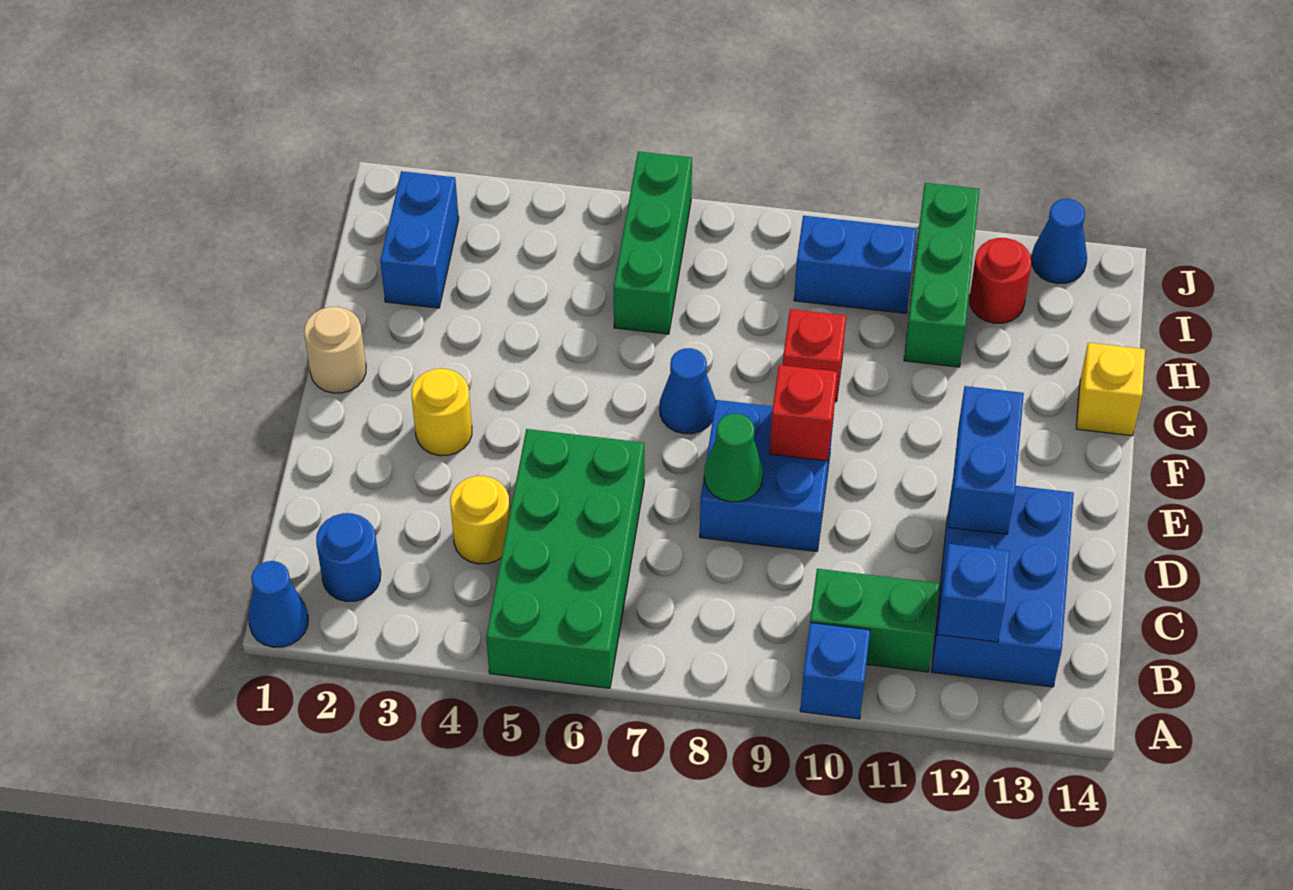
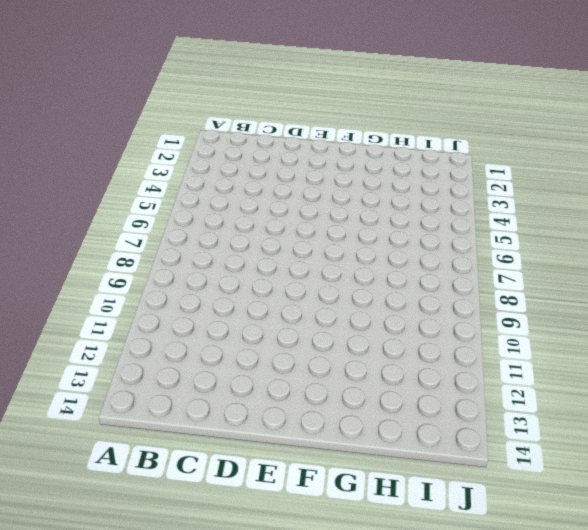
none -> blue cone A1 level 1
none -> green brick A5:D6 level 1
none -> blue brick A10 level 1

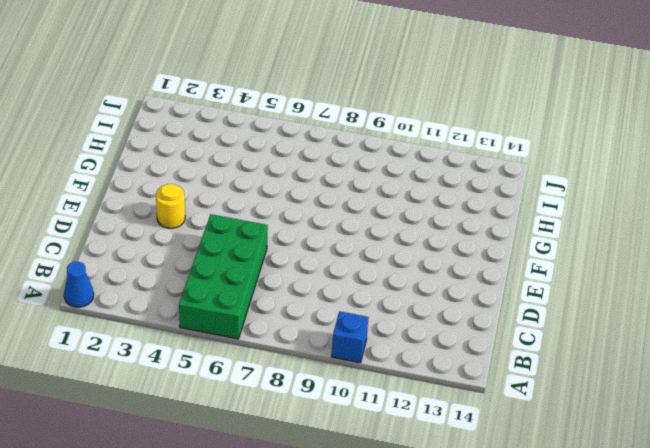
none -> blue round brick B2 level 1
none -> green brick B10:B11 level 1
none -> blue brick B12:D13 level 1

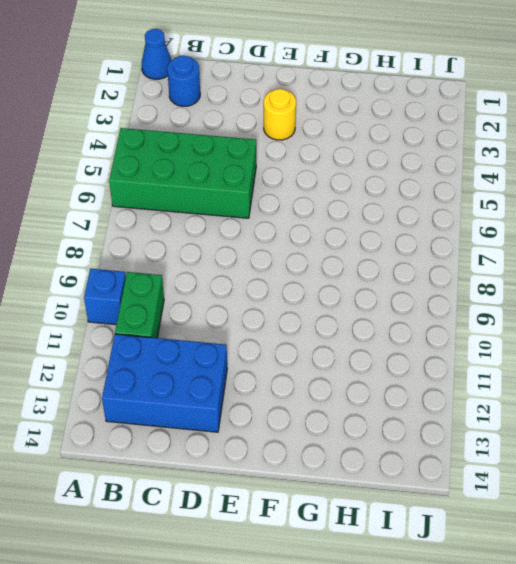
none -> yellow round brick C4 level 1
none -> blue brick D8:E9 level 1
none -> tan round brick F1 level 1

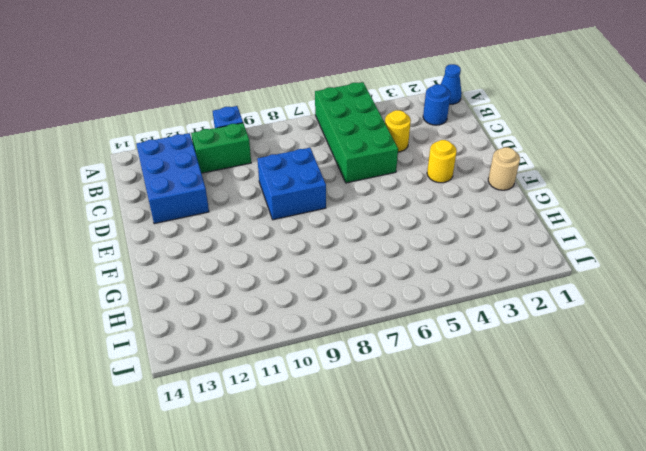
none -> blue cone F7 level 1
none -> red brick G9 level 1
none -> yellow brick G14 level 1

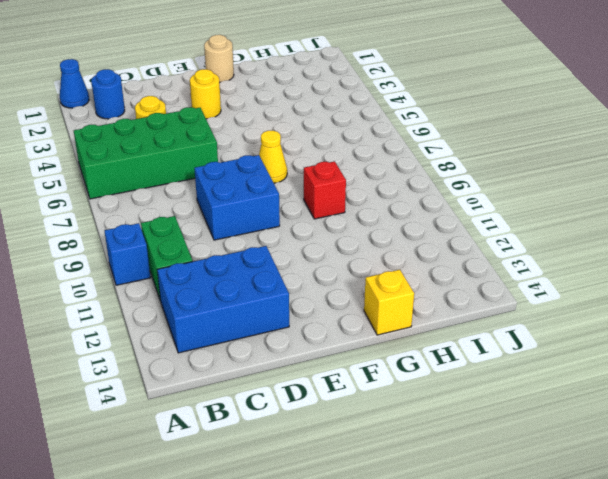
yellow cone F7 level 1 -> blue cone F7 level 1
none -> blue brick H2:I2 level 1
none -> green brick H6:J6 level 1
none -> green brick H11:J11 level 1

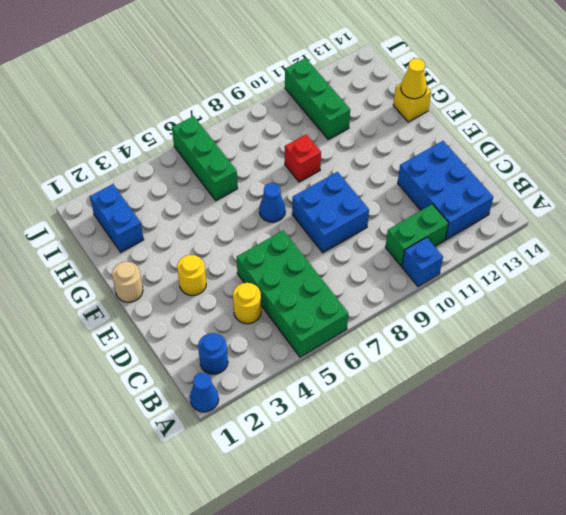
yellow cone G14 level 2 -> none
none -> blue brick I9:I10 level 1
none -> red round brick I12 level 1
none -> blue cone J13 level 1

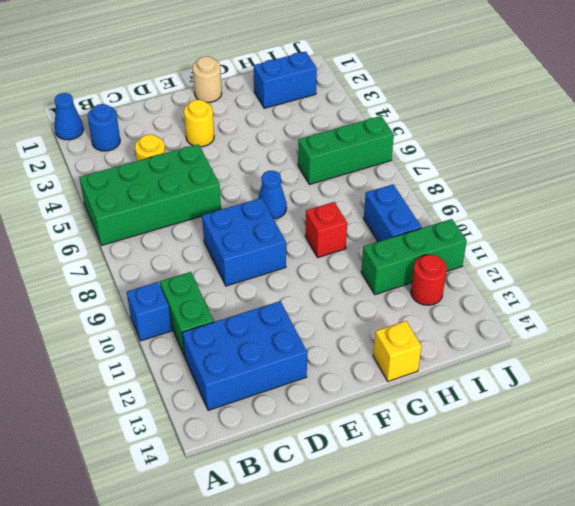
none -> blue cone J13 level 1
none -> blue brick B12 level 2
none -> green cone D8 level 2

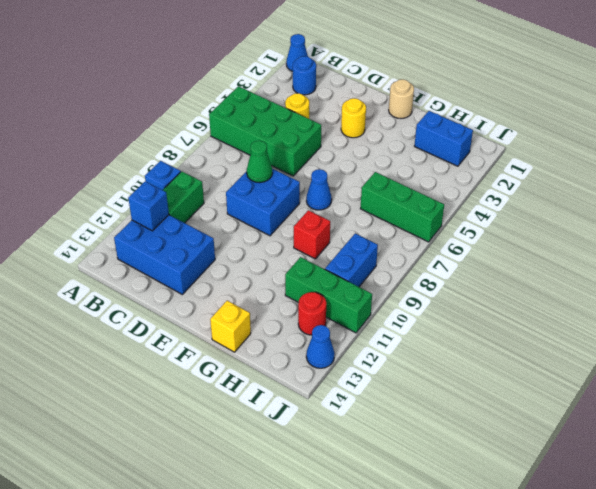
none -> blue brick D12:E12 level 2
none -> red brick E9 level 2

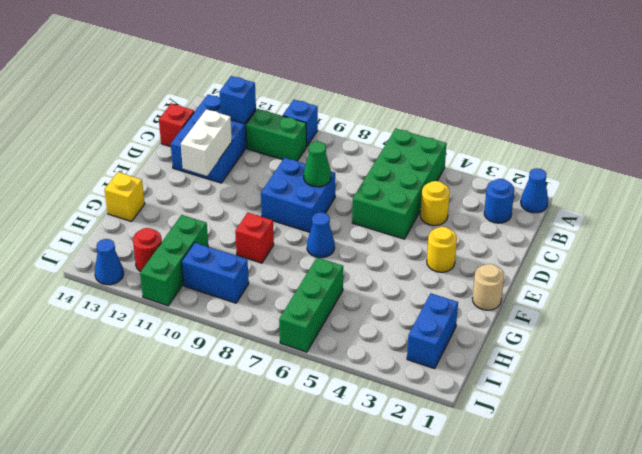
red brick C14 level 1 -> red brick E9 level 2
white brick D12:E12 level 2 -> blue brick D12:E12 level 2

